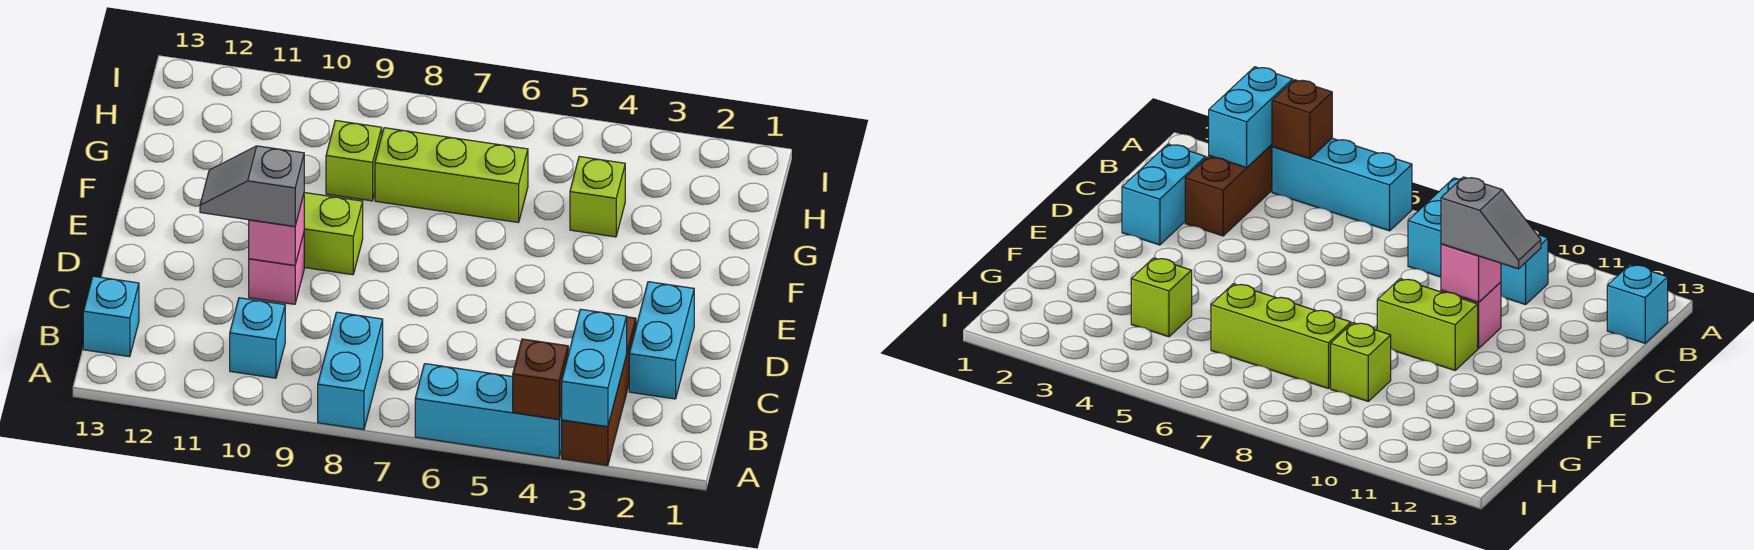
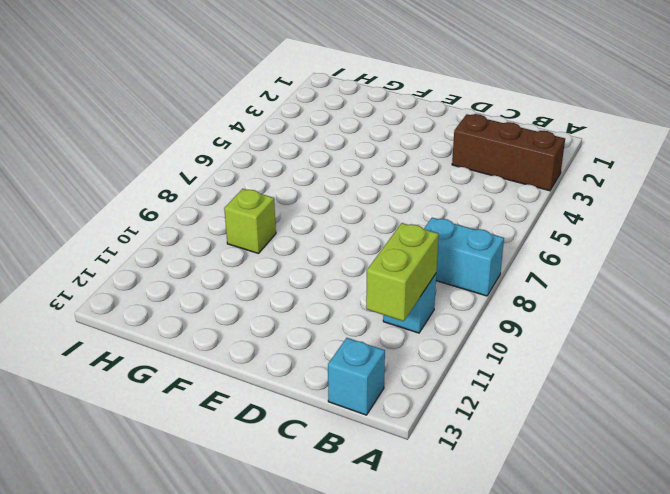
lime brick B10:B11 level 2 -> lime brick E9:E10 level 1
none -> cyan brick A4:A6 level 1
none -> cyan brick C2:D2 level 1
none -> pink brick D10 level 1

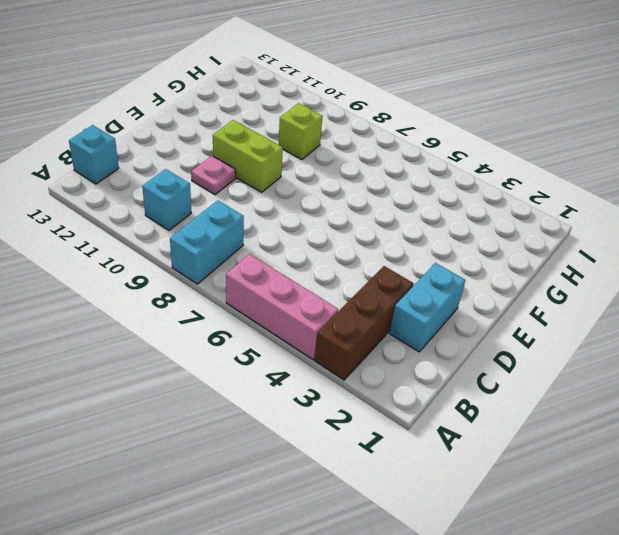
pink brick A4:A6 level 1 -> cyan brick A4:A6 level 1
pink plate D10 level 1 -> pink brick D10 level 1
none -> lime brick G4 level 1
none -> lime brick G6:G8 level 1
none -> cyan brick A3:B3 level 2

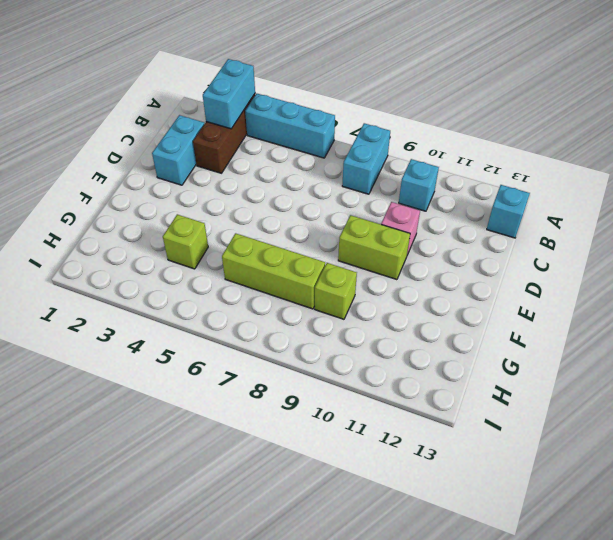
none -> brown brick A4 level 2
none -> pink brick D10 level 2
none -> grey slope D10:D11 level 3 top 10

